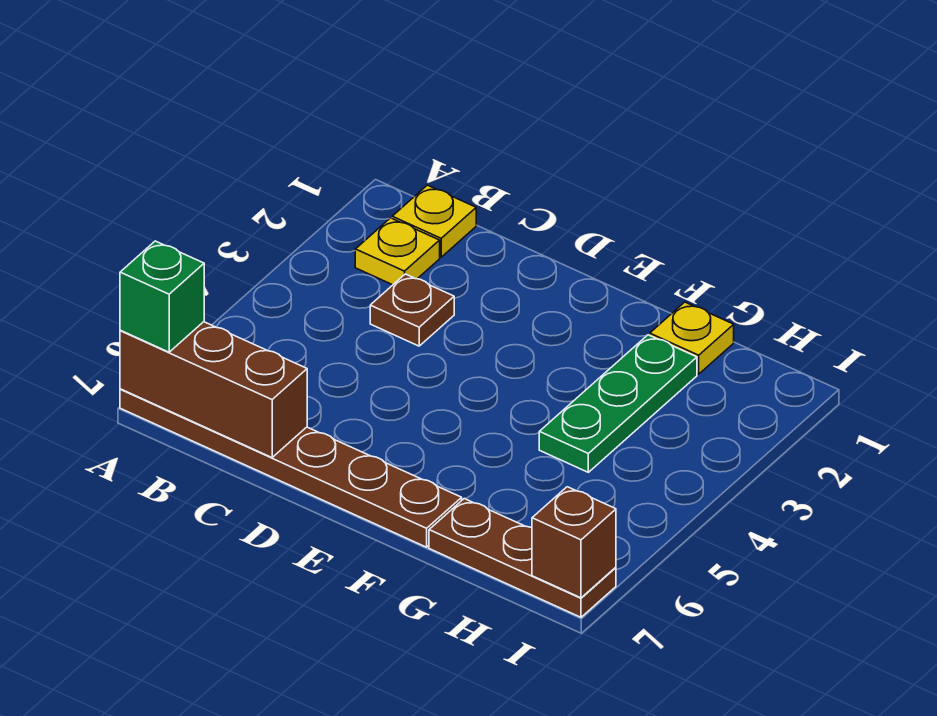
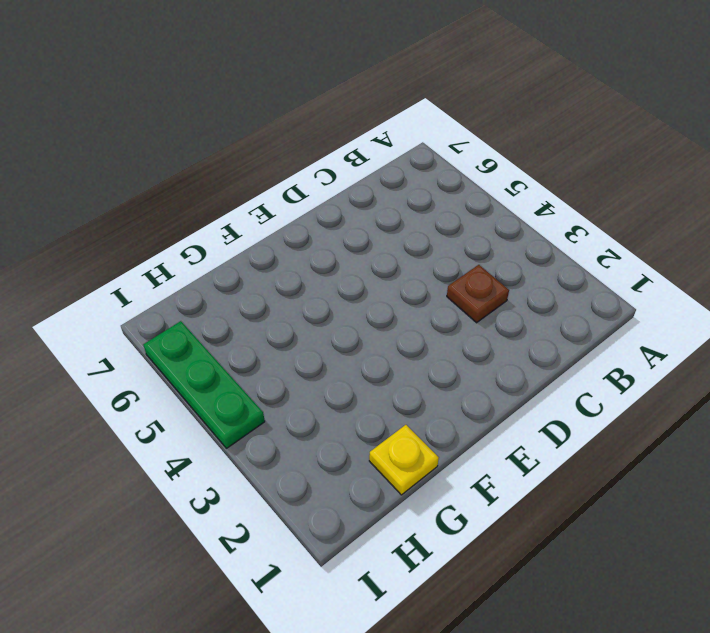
green plate I4:I6 level 1 -> green plate G2:G4 level 1
none -> brown plate A7:F7 level 1
none -> yellow plate B1 level 1

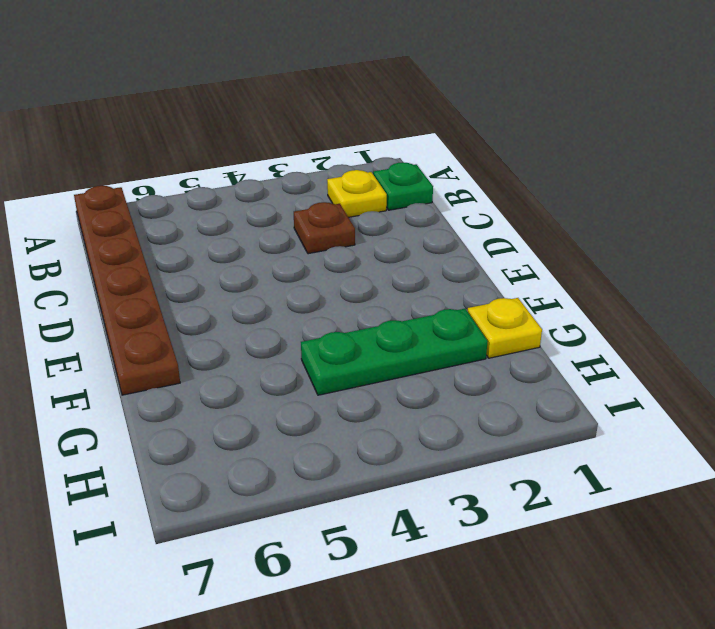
green plate B1 level 1 -> yellow plate B1 level 1
none -> brown plate G7:I7 level 1
none -> brown brick A7:C7 level 2

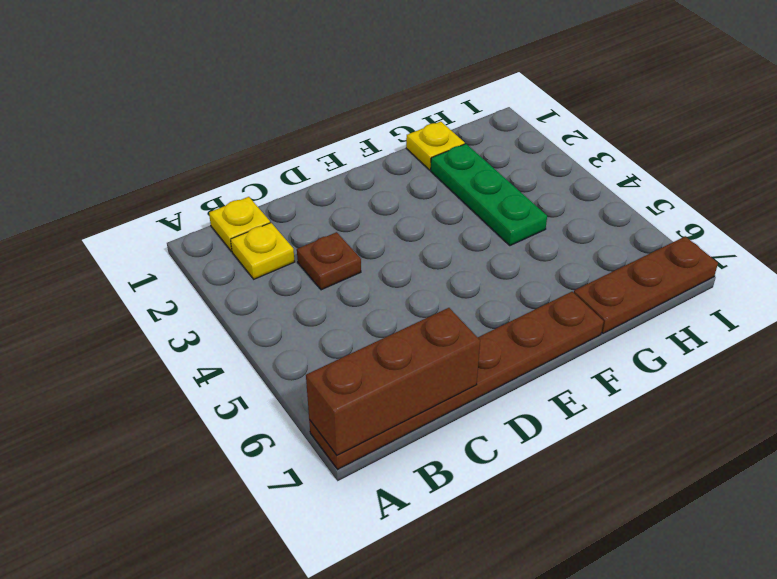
none -> brown brick I7 level 2
none -> green brick A7 level 3

